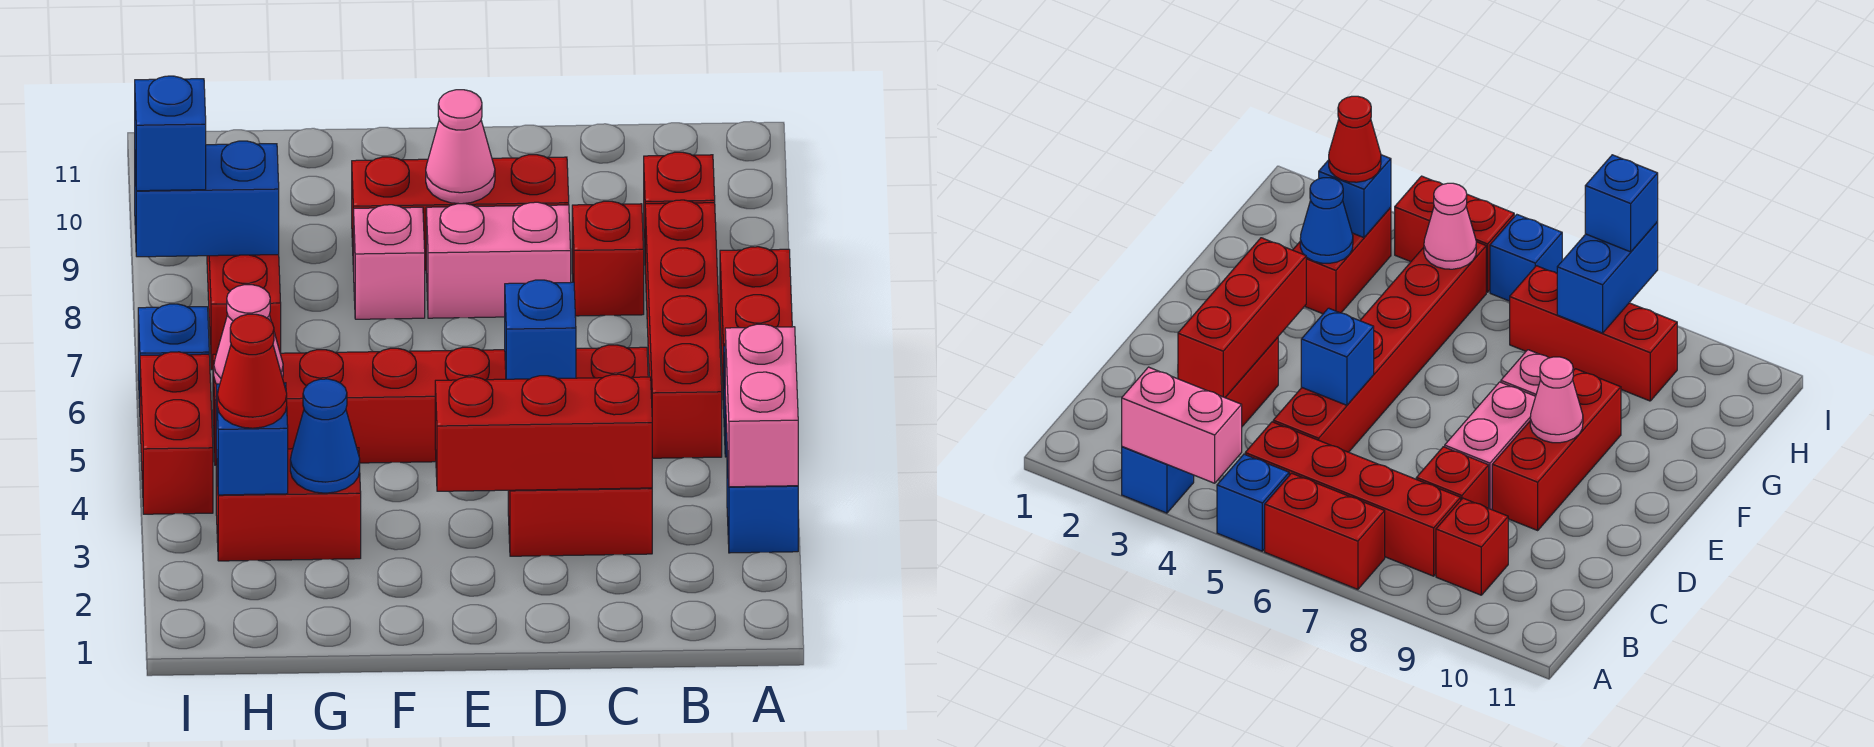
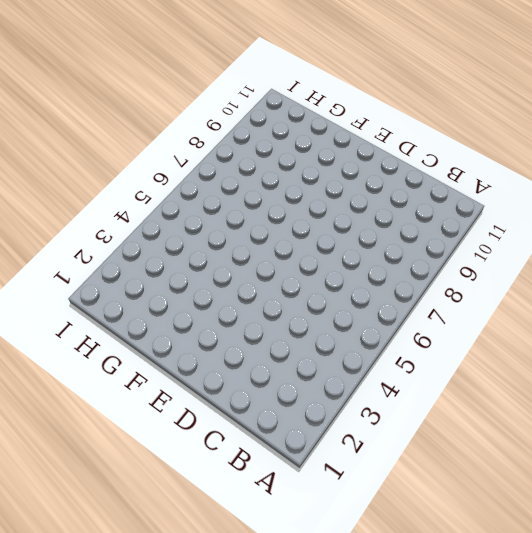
none -> blue brick A3 level 1
none -> blue brick A5 level 1
none -> red brick A6:A7 level 1

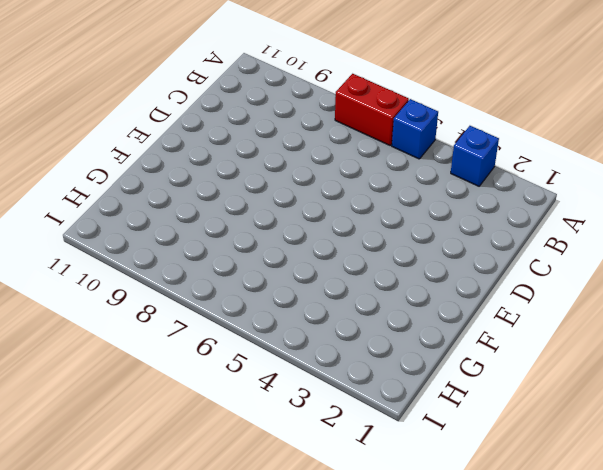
none -> red brick B5:B8 level 1
none -> red brick B9 level 1
none -> red brick C3:D3 level 1

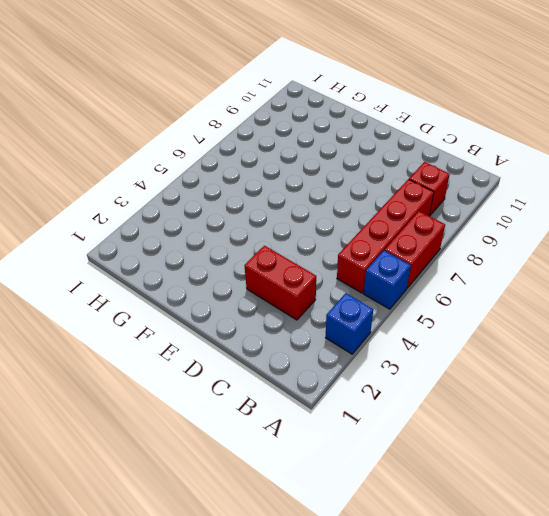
none -> red brick C5:H5 level 1
none -> red brick C8 level 1
none -> pink brick D8:E8 level 1

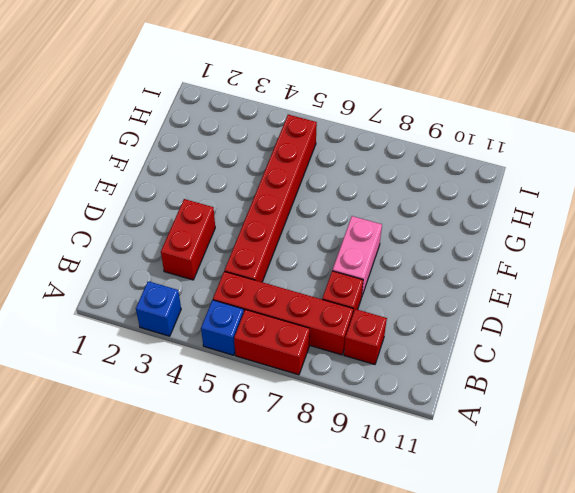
none -> red brick D9:F9 level 1
none -> pink brick F8 level 1
none -> red brick G3:H3 level 1

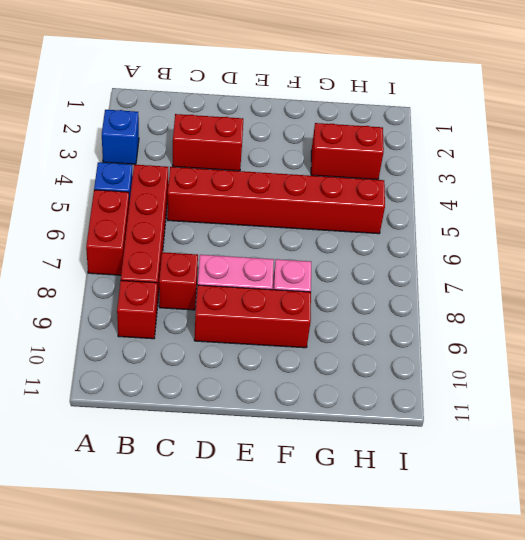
none -> red brick H7:H9 level 1
none -> red brick I4:I5 level 1
none -> blue brick I6 level 1

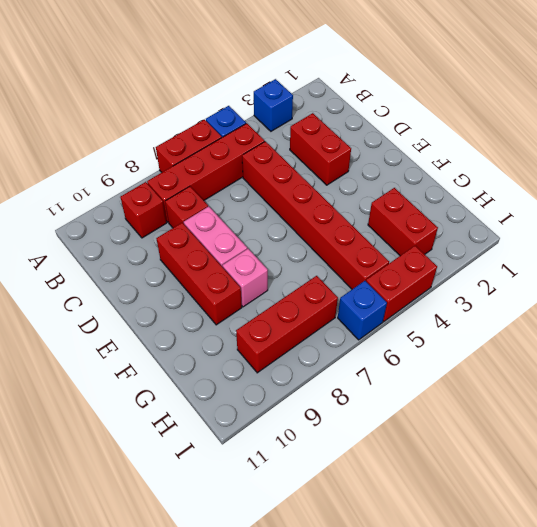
none -> pink brick A3:A4 level 2
none -> red brick C3:E3 level 2
none -> blue brick D5 level 2

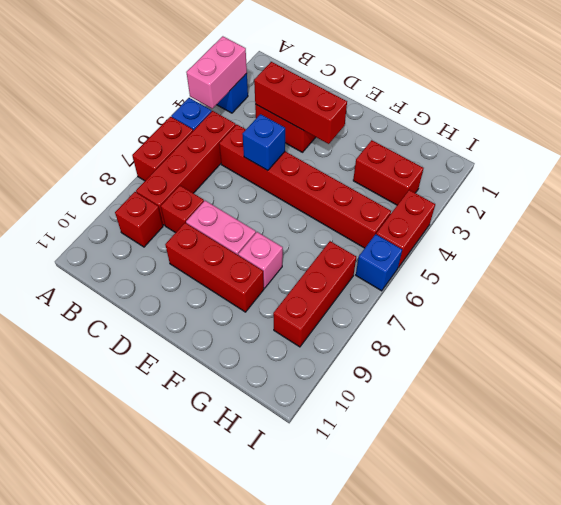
none -> pink cone E9 level 2
none -> blue cone G3 level 2
none -> blue brick H3 level 2

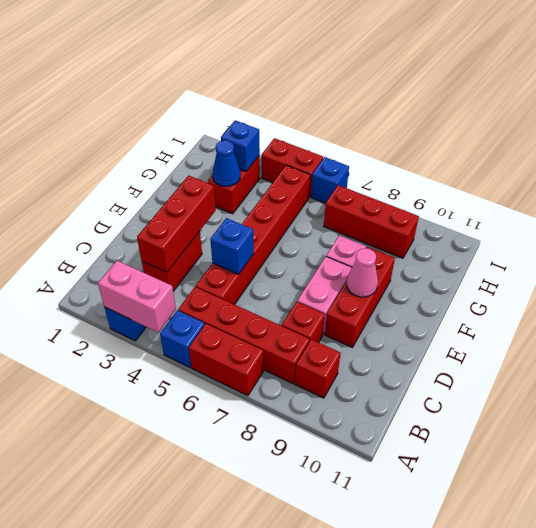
none -> pink cone H5 level 2
none -> blue brick H8:I8 level 2
none -> red cone H3 level 3

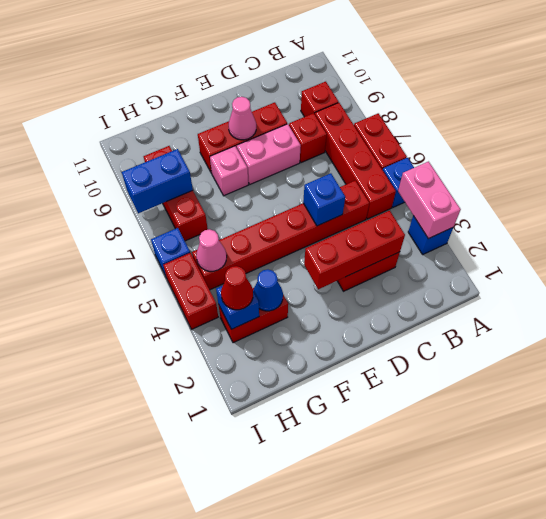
none -> blue brick I8 level 3

